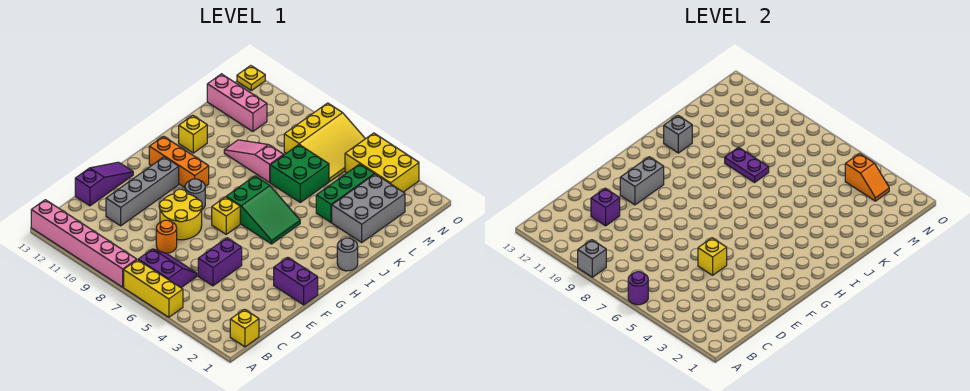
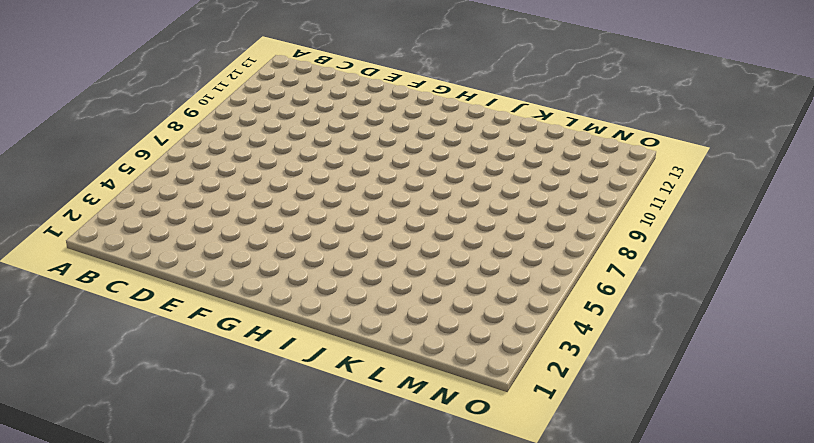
none -> yellow brick A5:A7 level 1
none -> pink brick A8:A13 level 1
none -> yellow brick B1 level 1
none -> purple slope B6:C7 level 1 top B

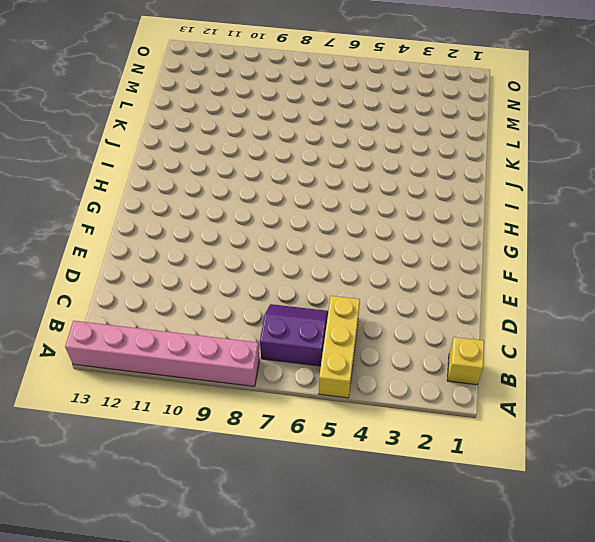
yellow brick A5:C5 level 1 -> yellow brick A5:A7 level 1
none -> purple brick D5:E5 level 1
none -> orange round brick D8 level 1
none -> grey brick D11:G11 level 1
none -> purple slope D13:F13 level 1 top D

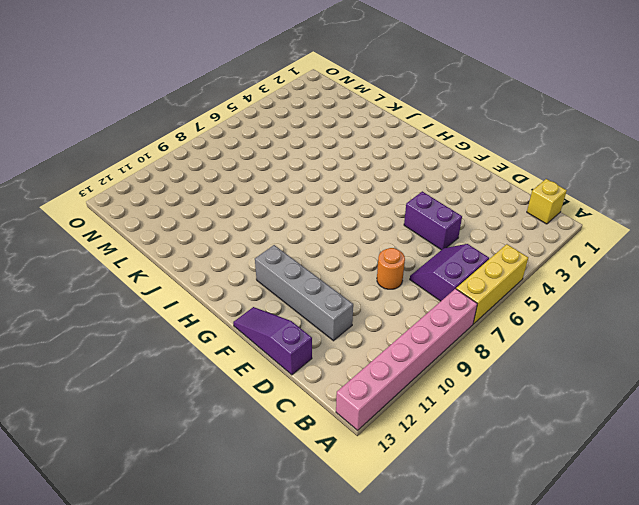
none -> yellow round brick E8:F9 level 1
none -> purple brick F1:F2 level 1
none -> yellow brick G7 level 1
none -> grey round brick G9 level 1

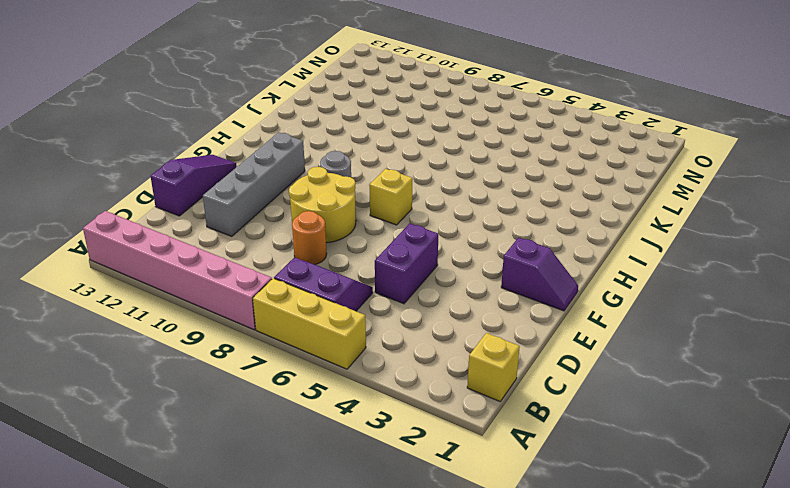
purple slope F1:F2 level 1 top 2 -> purple brick F1:F2 level 1
none -> green slope H5:I7 level 1 top 7
none -> orange brick H10:H12 level 1
none -> grey round brick I1 level 1
none -> yellow brick J12 level 1

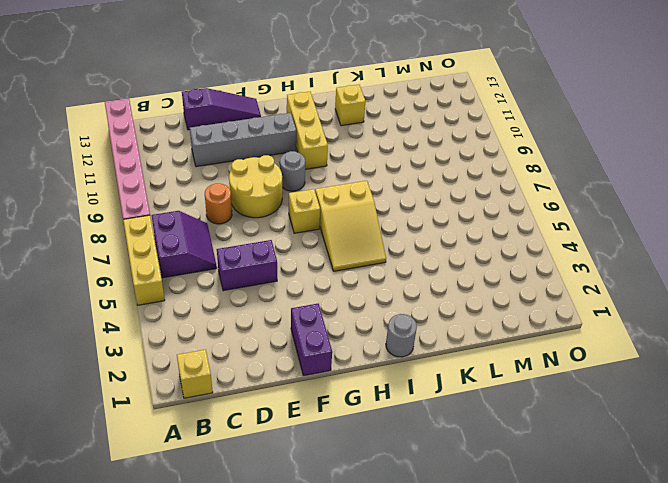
yellow slope H5:I7 level 1 top 7 -> green slope H5:I7 level 1 top 7
yellow brick H10:H12 level 1 -> orange brick H10:H12 level 1
none -> grey brick K2:M3 level 1
none -> green brick K4:M4 level 1
none -> green brick K6:L7 level 1
none -> pink slope K8:K10 level 1 top 8

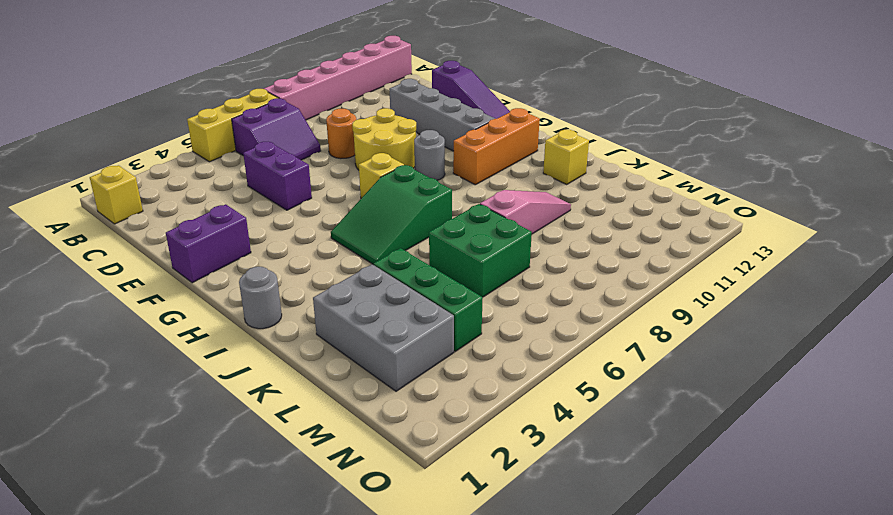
none -> yellow slope M6:O8 level 1 top 8
none -> pink brick M11:M13 level 1
none -> yellow brick N3:O5 level 1
none -> yellow plate O13 level 1

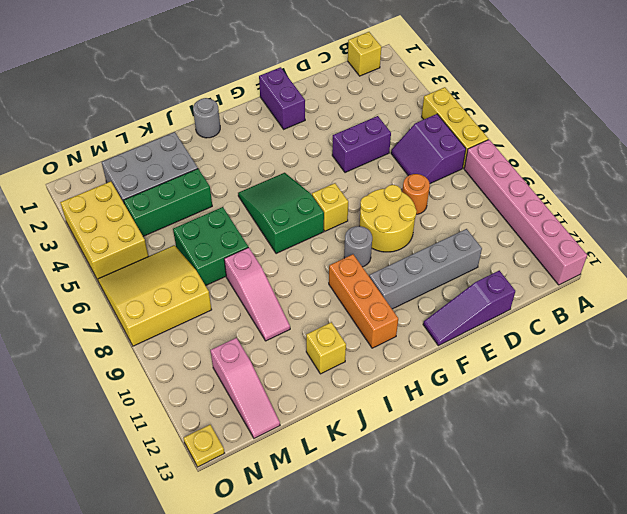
pink slope M11:M13 level 1 top 11 -> pink brick M11:M13 level 1
none -> purple round brick A6 level 2
none -> grey brick A9 level 2
none -> purple brick D11 level 2
none -> yellow brick E5 level 2

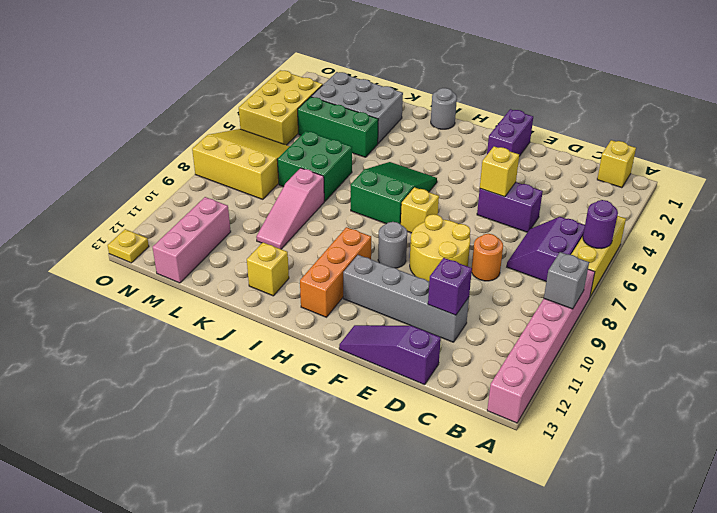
none -> grey brick F11:G11 level 2
none -> grey brick J12 level 2
none -> purple plate K8:K9 level 2
none -> orange slope N3:N4 level 2 top 4

